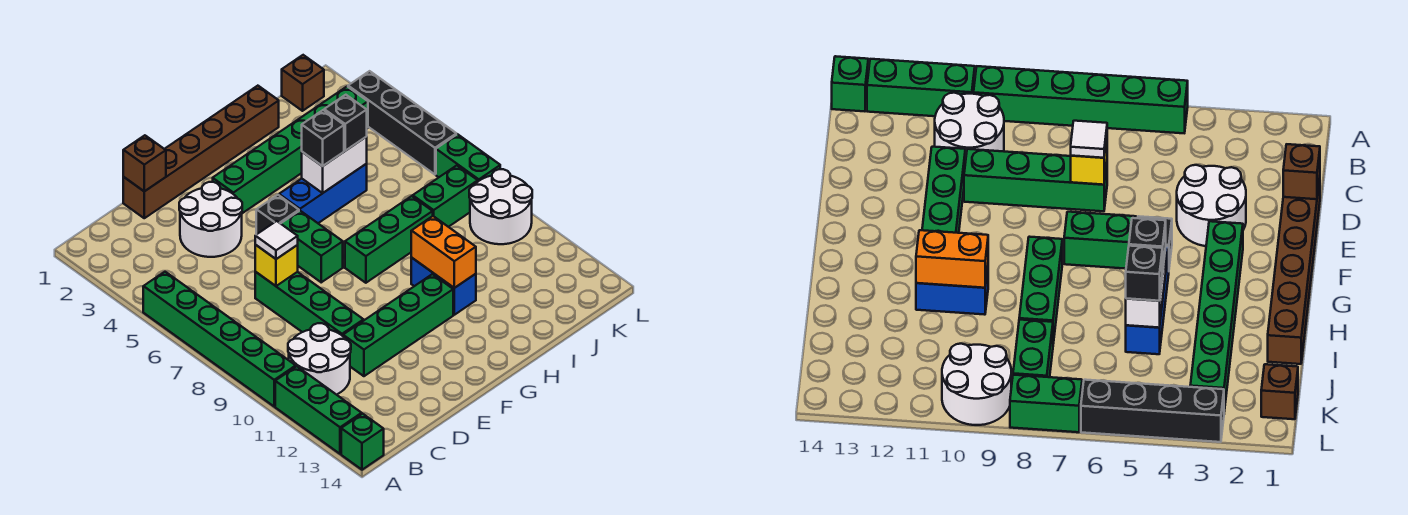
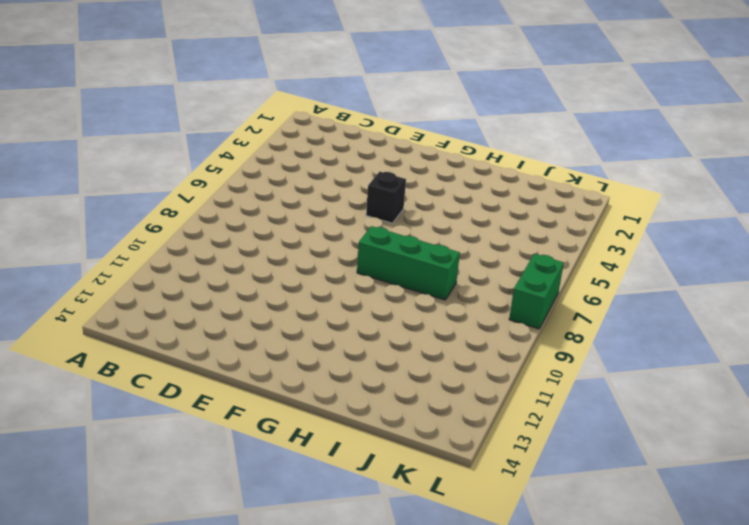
none -> green brick A5:A10 level 1
none -> green brick A11:A13 level 1
none -> green brick A14 level 1

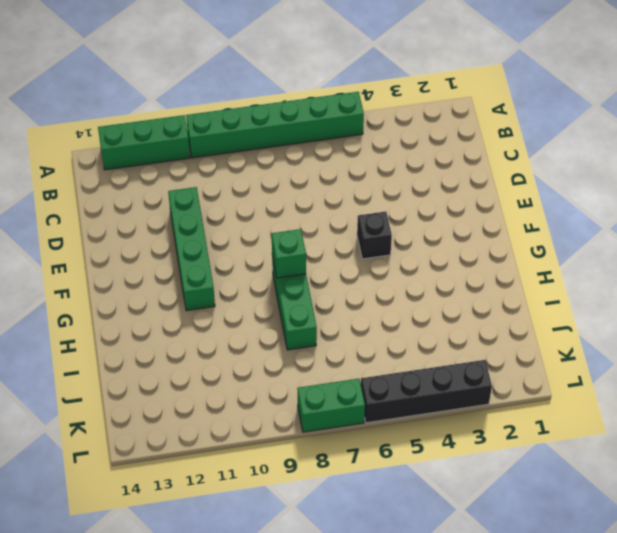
green brick G8 level 2 -> green brick A14 level 1
none -> white round brick B10:C11 level 1
none -> brown brick D1:I1 level 1
none -> white round brick D3:E4 level 1

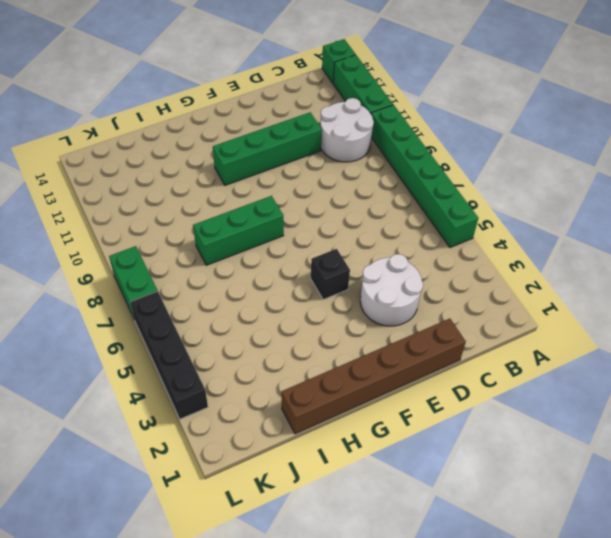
none -> green brick D7:D10 level 1
none -> green brick F3:K3 level 1
none -> green brick F6:F7 level 1

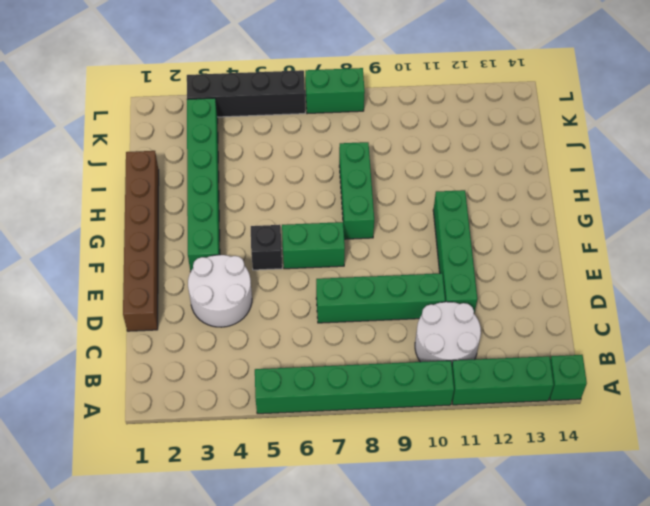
none -> blue brick G5:I5 level 1
none -> blue brick H10:H11 level 1
none -> green brick J8:K8 level 1

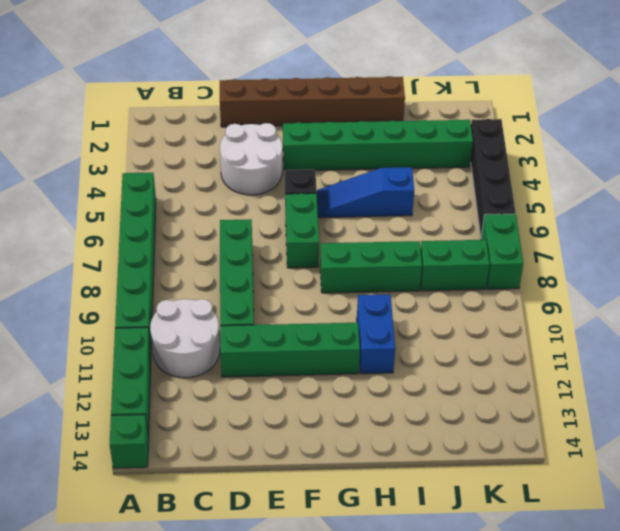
blue slope G5:I5 level 1 top I -> blue brick G5:I5 level 1
none -> brown brick K1 level 1
none -> white round brick K9:L10 level 1
none -> brown brick D1 level 2

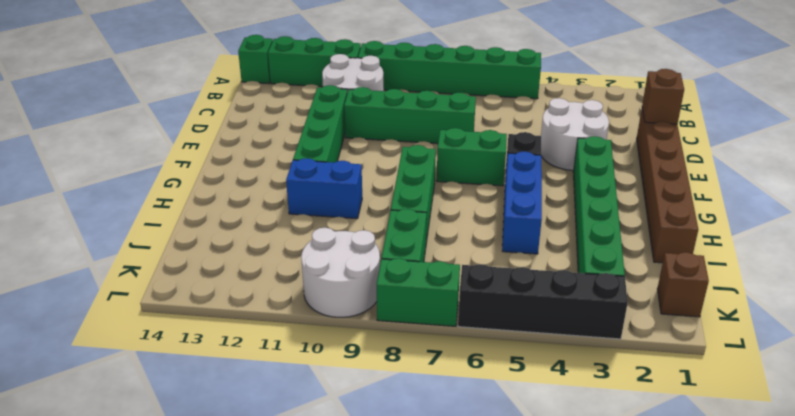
none -> yellow brick D7 level 2
none -> white brick H5:I5 level 2
none -> orange brick H10:H11 level 2

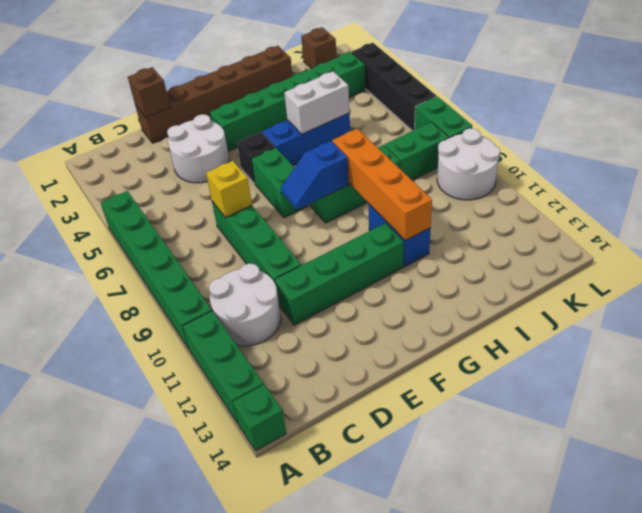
blue slope F8:G8 level 2 top G -> none
orange brick H8:H11 level 2 -> orange brick H10:H11 level 2
none -> white tile D7 level 3
none -> black brick H5 level 3
none -> black brick I5 level 3

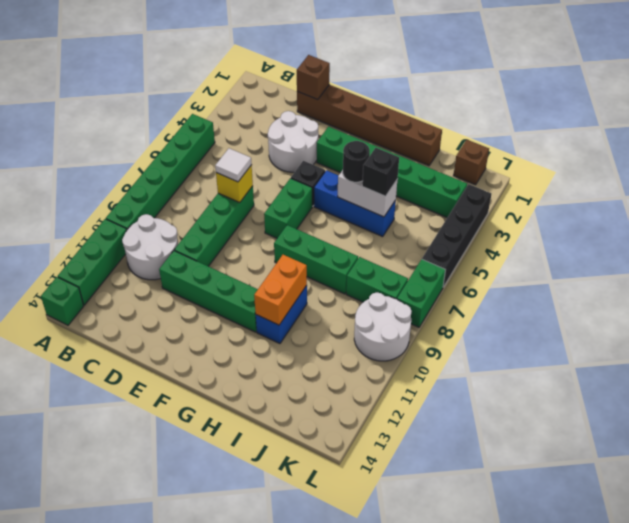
black round brick H5 level 3 -> black brick H5 level 3

